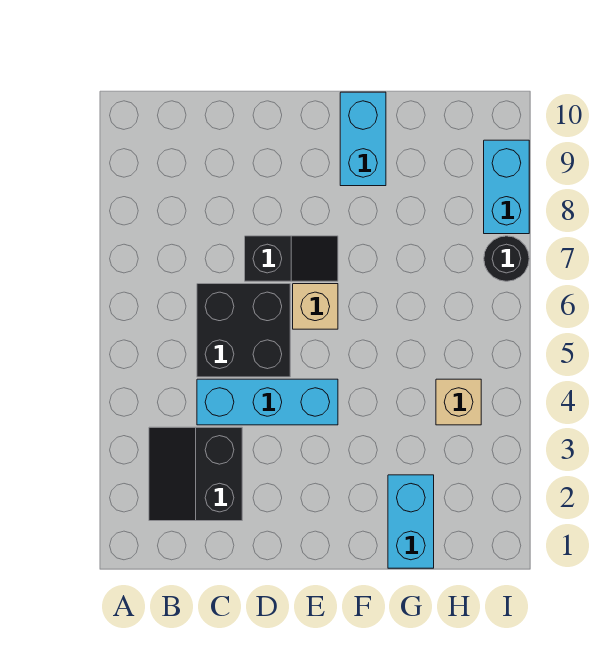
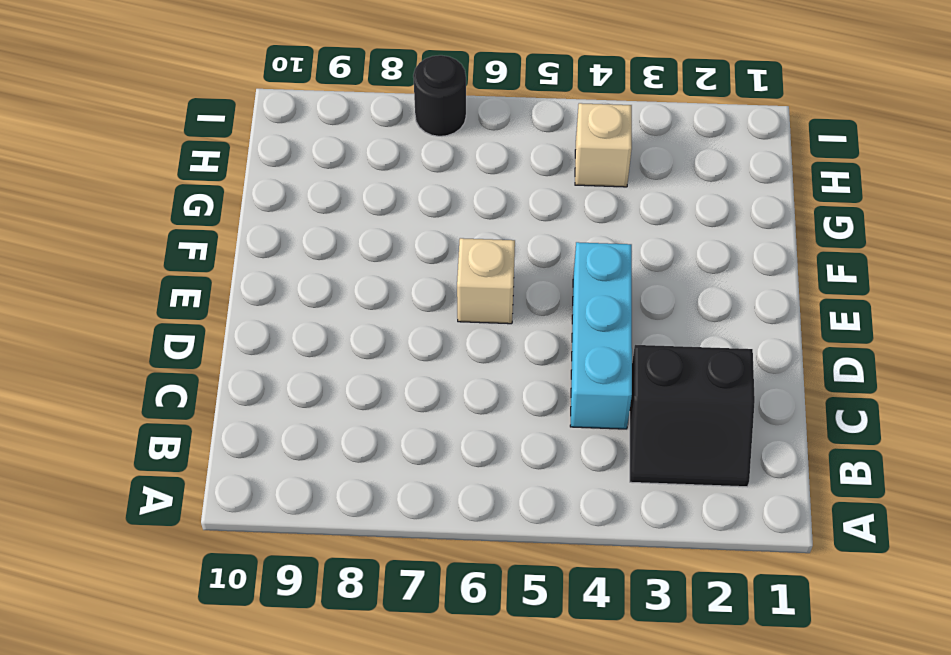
none -> black brick C5:D6 level 1
none -> black slope D7:E7 level 1 top D

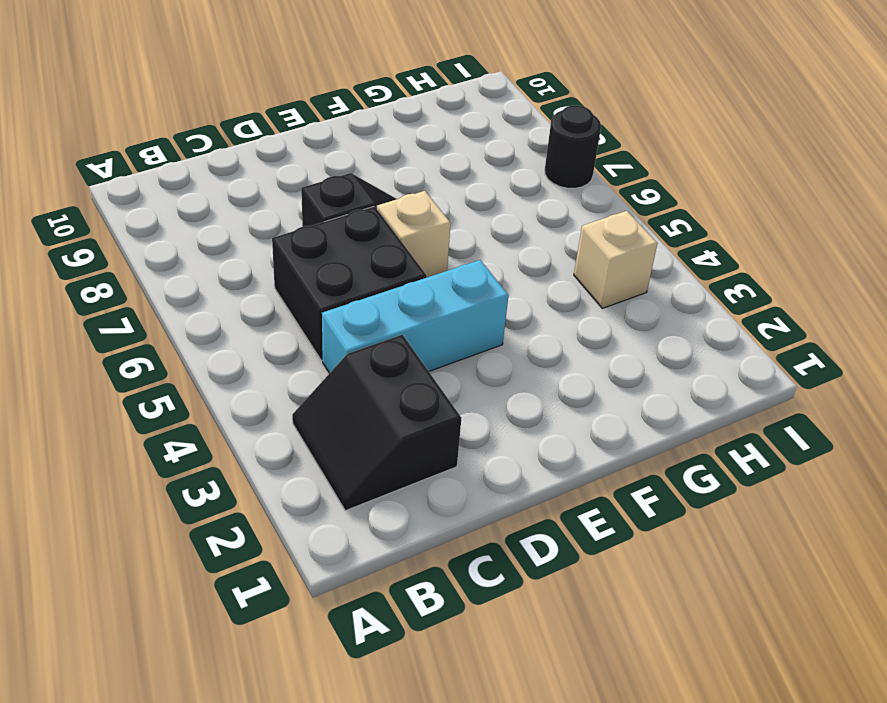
none -> cyan brick F9:F10 level 1
none -> cyan brick G1:G2 level 1

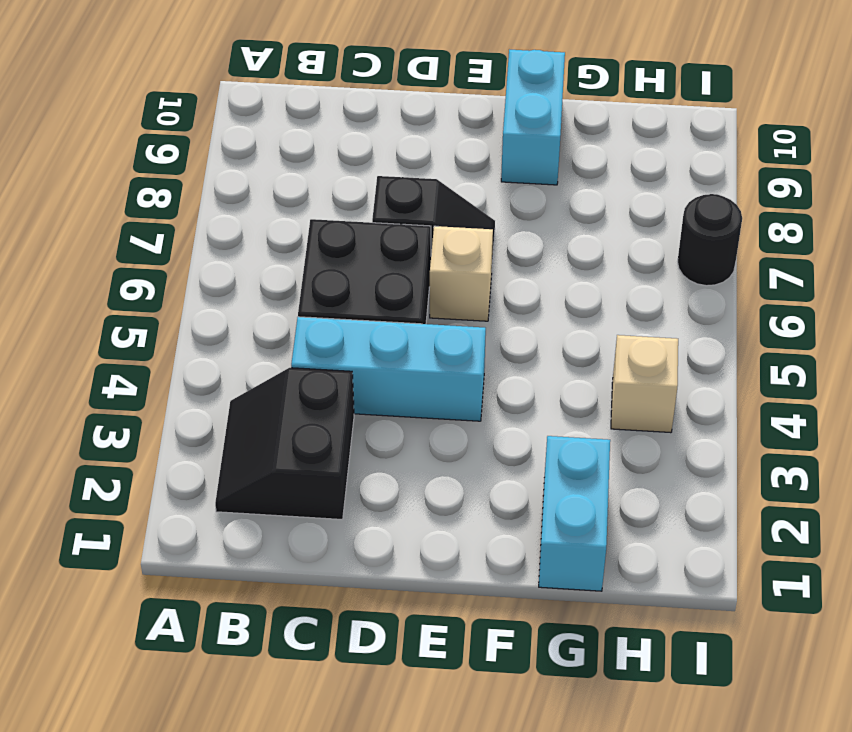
none -> cyan brick I8:I9 level 1

